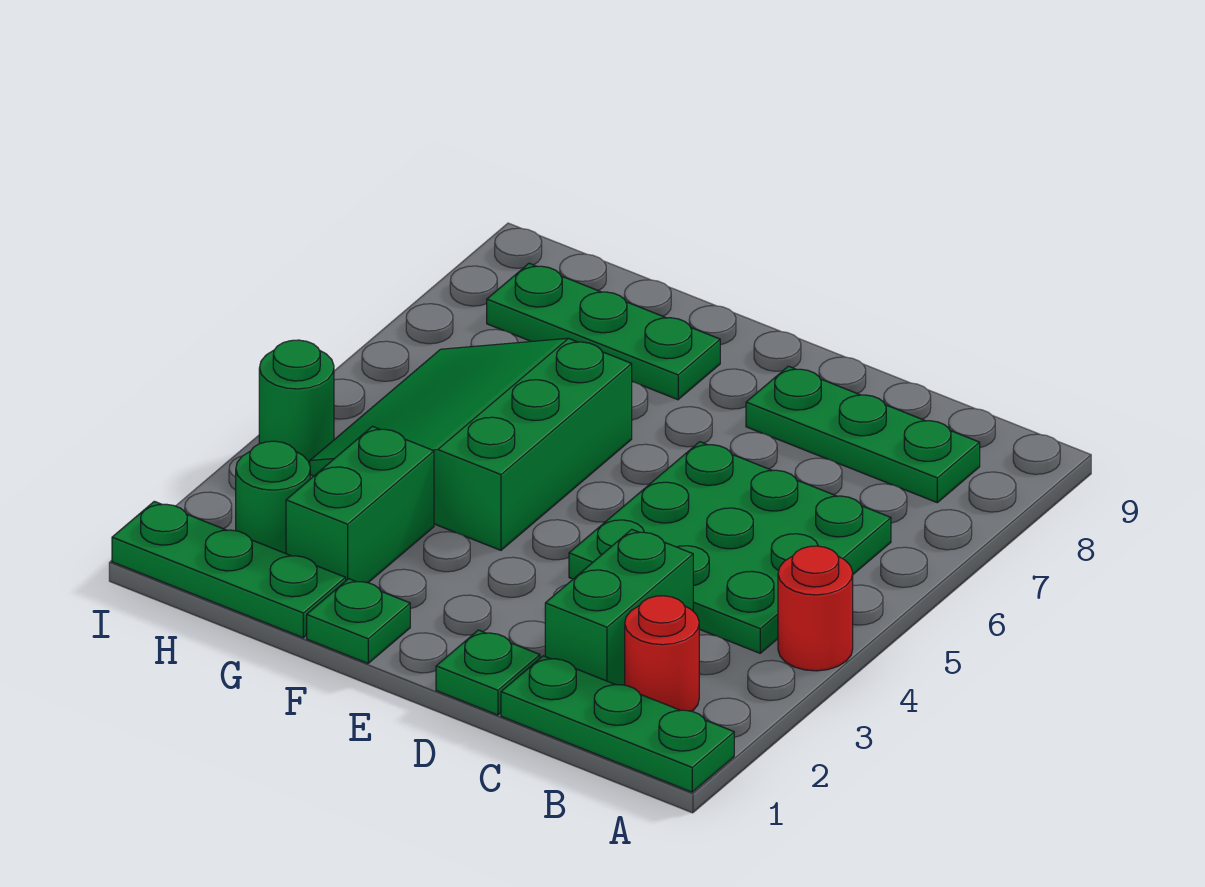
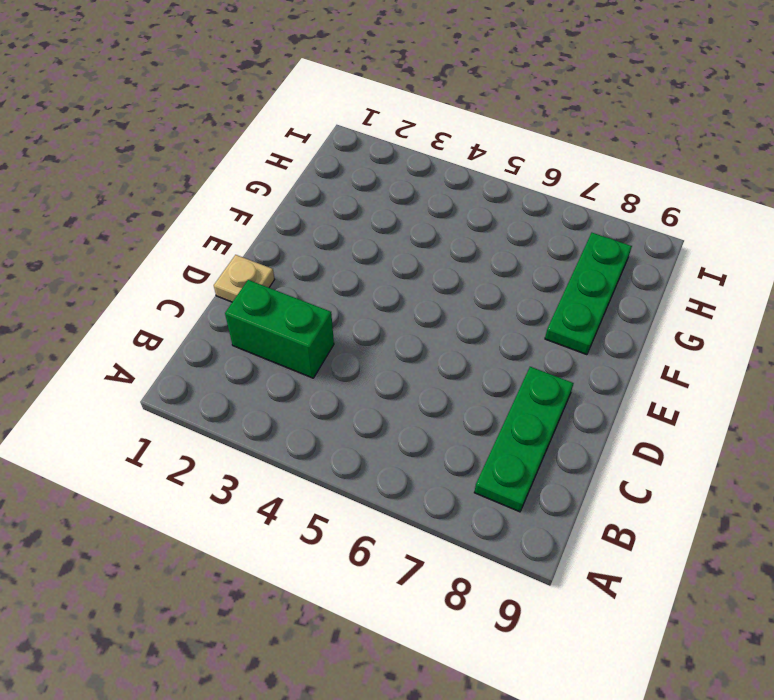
tan plate D1 level 1 -> green plate D1 level 1
none -> green plate A1:C1 level 1
none -> red round brick A4 level 1
none -> red round brick B2 level 1

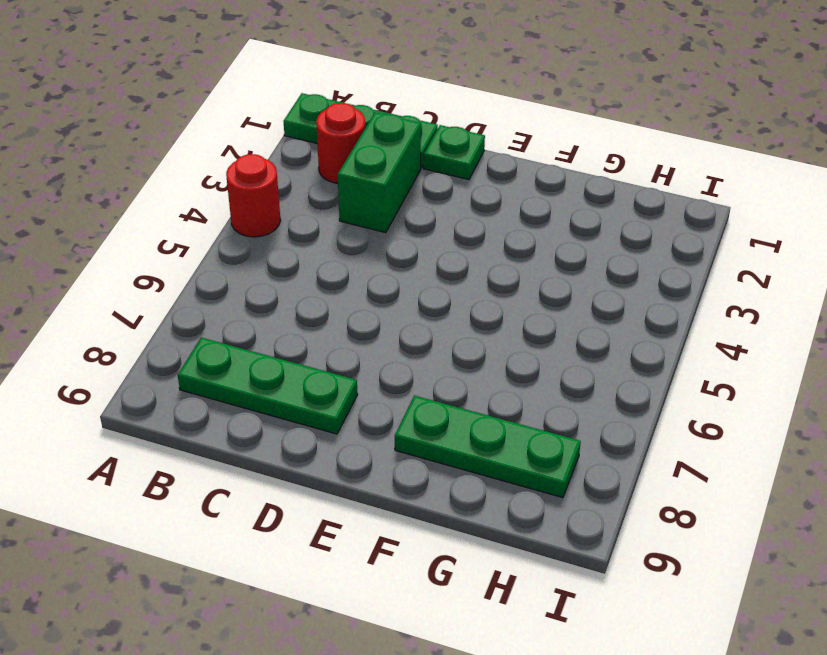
none -> green plate B4:D6 level 1
none -> green plate F1 level 1
none -> green slope F4:H6 level 1 top F

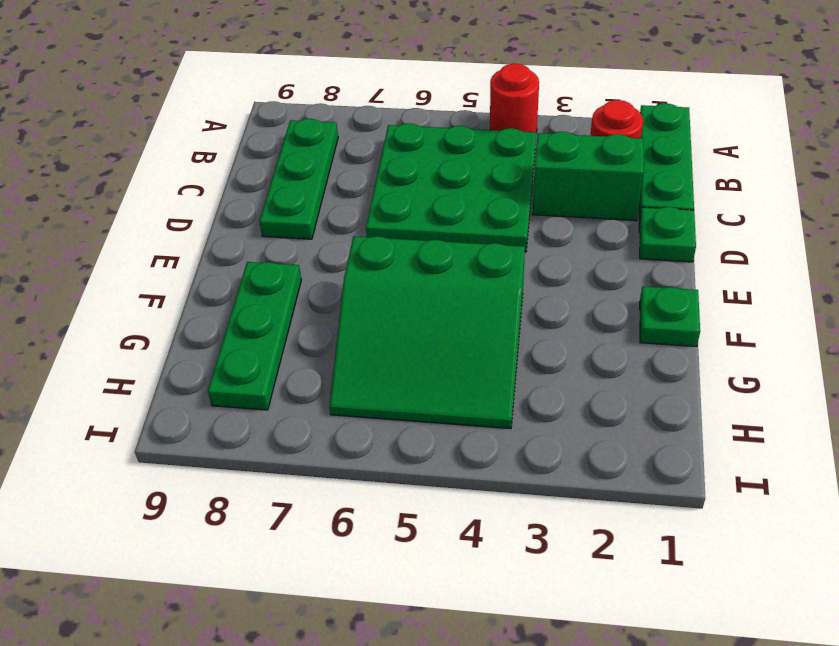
none -> green plate G1:I1 level 1
none -> green brick G2:G3 level 1
none -> green round brick H2 level 1

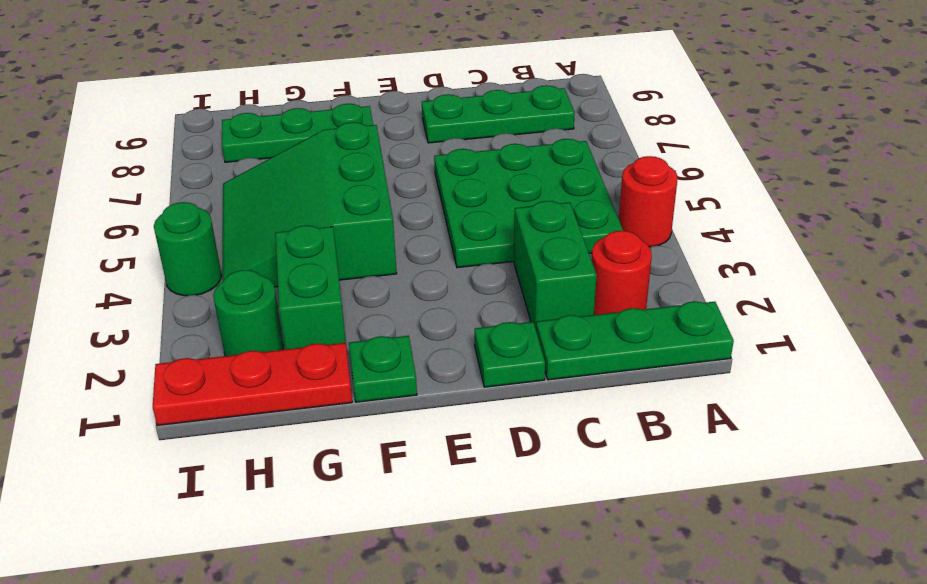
red plate G1:I1 level 1 -> green plate G1:I1 level 1

